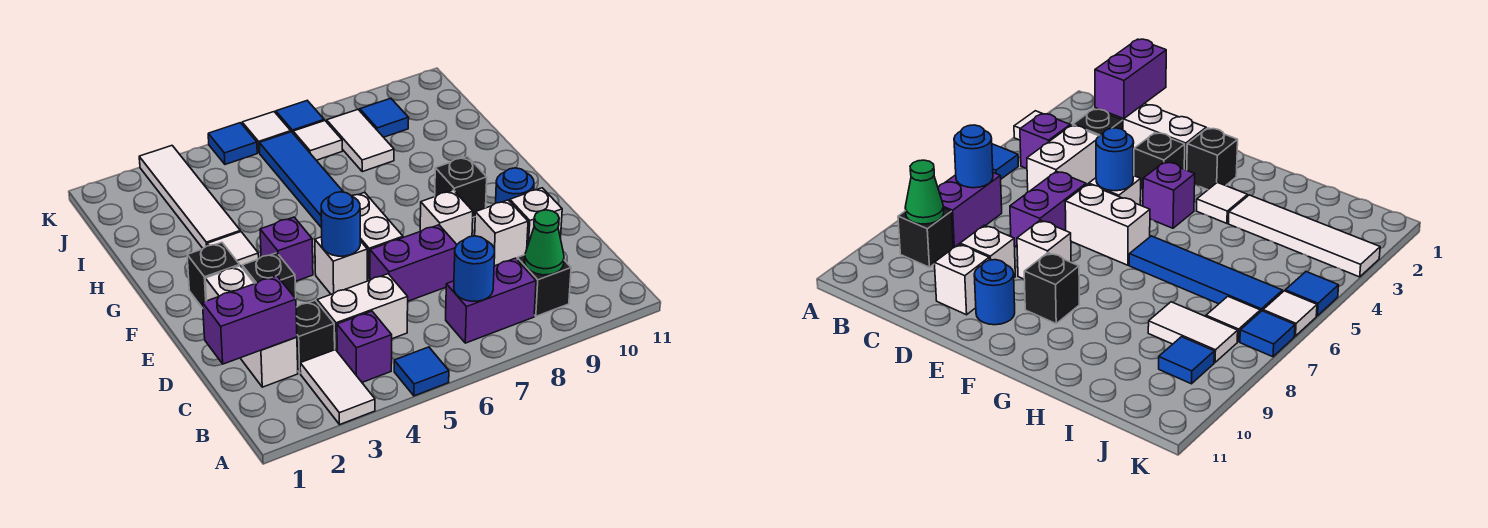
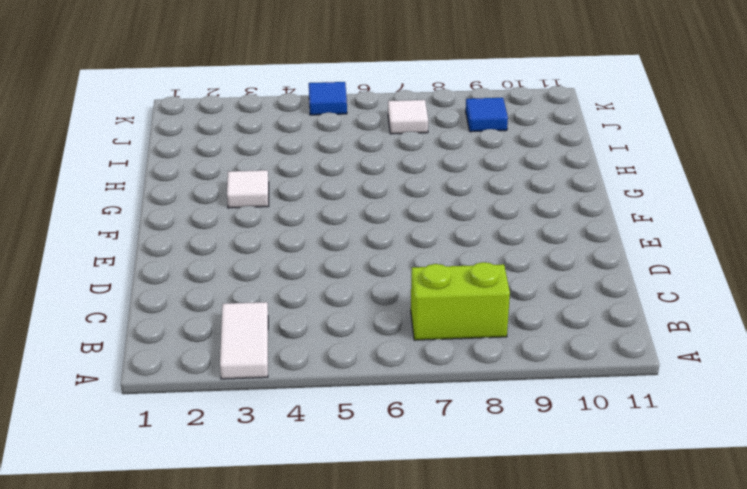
lime brick B7:B8 level 1 -> purple brick B7:B8 level 1
none -> blue tile A5 level 1
none -> purple brick B4 level 1
none -> black brick B9 level 1
none -> white brick C2:E2 level 1

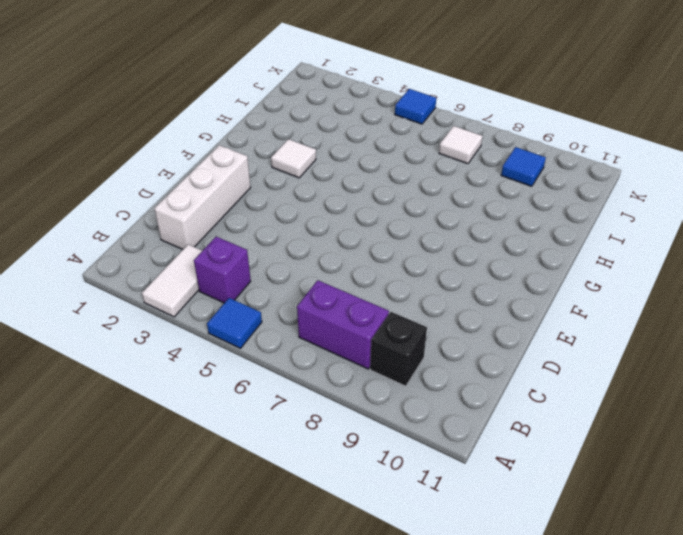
none -> black brick C3 level 1
none -> white brick C4:C5 level 1
none -> purple brick D6:D7 level 1
none -> white brick D9 level 1

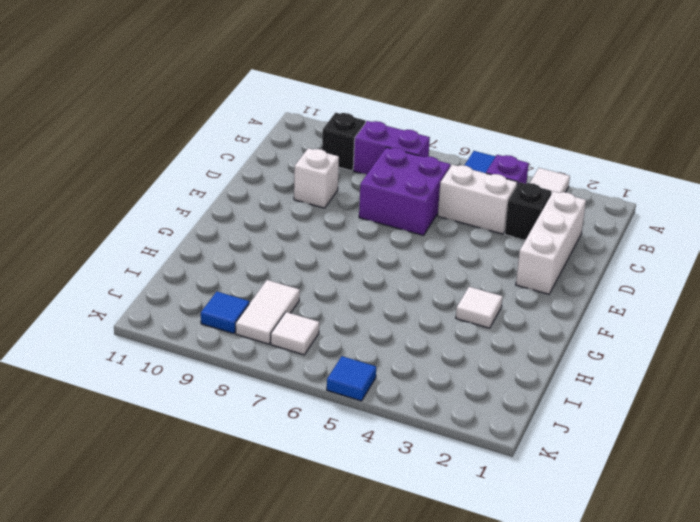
purple brick C6:D7 level 1 -> purple brick D6:D7 level 1
none -> white brick D10 level 1
none -> black brick E3 level 1
none -> white brick E5 level 1
none -> white brick E6:F6 level 1

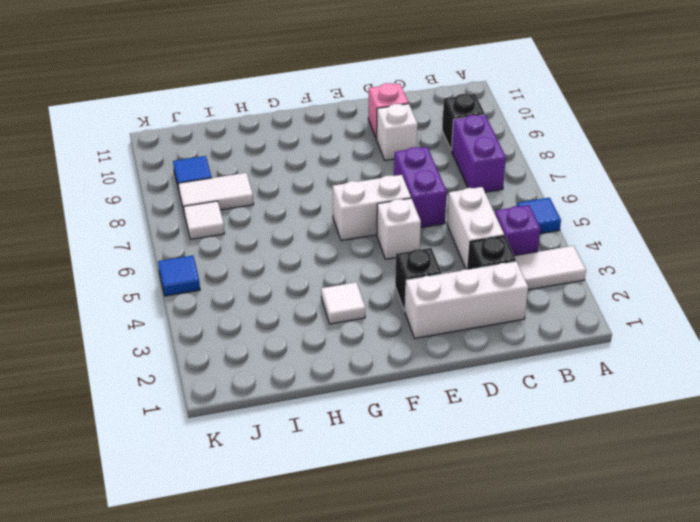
pink brick D10 level 1 -> white brick D10 level 1
none -> white brick E8 level 1
none -> blue round brick E10 level 1
none -> black brick F2 level 1
none -> purple brick F4 level 1

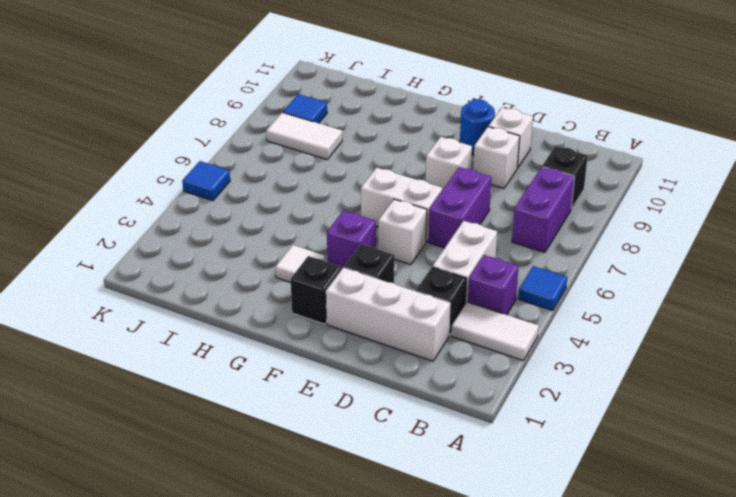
none -> black brick F9 level 1
none -> blue tile G6:J6 level 1
none -> white tile H3:K3 level 1
none -> white tile J7 level 1

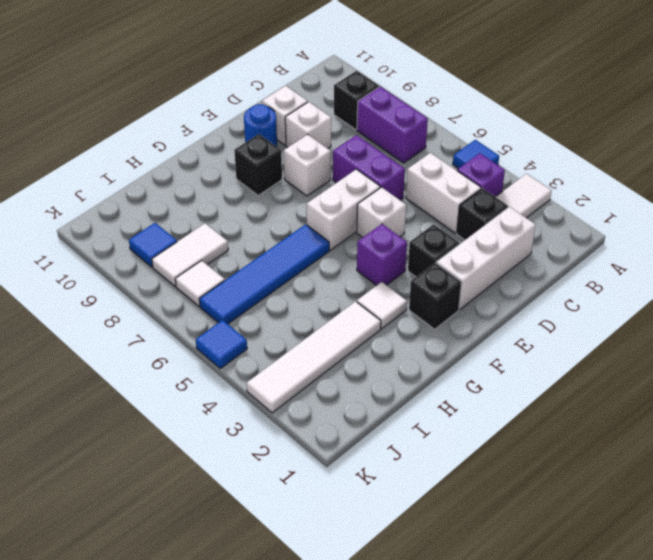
none -> white tile K6 level 1
none -> blue tile K7 level 1
none -> blue round brick B7 level 2
none -> green cone B9 level 2

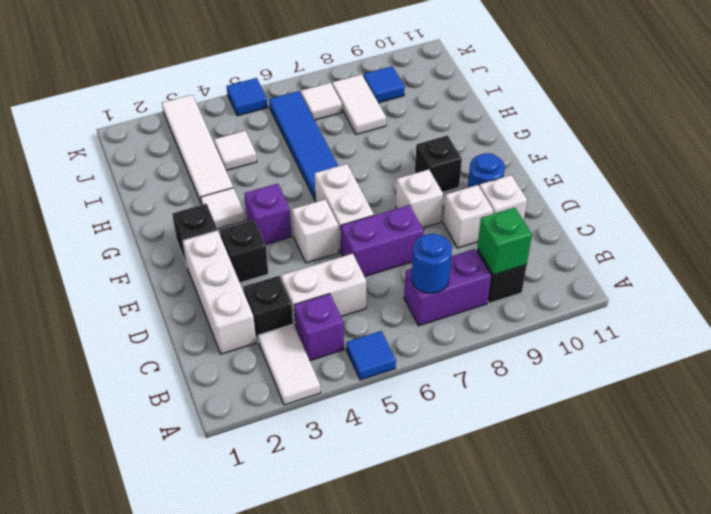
green brick B9 level 2 -> green cone B9 level 2
white tile I4 level 1 -> white tile K6 level 1
none -> blue tile K7 level 1
none -> purple brick C1:C2 level 2
none -> blue round brick E5 level 2

